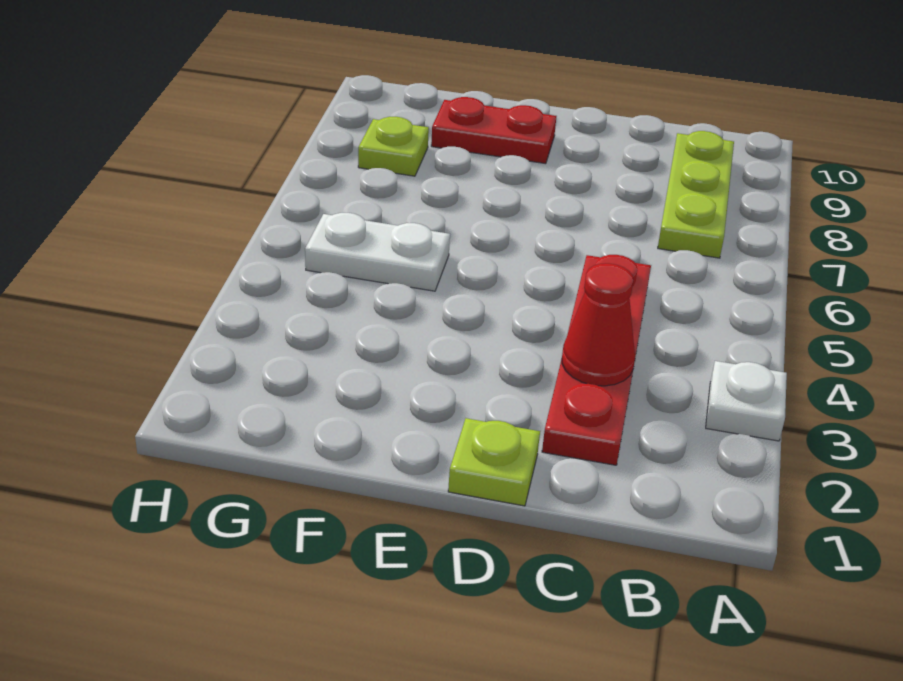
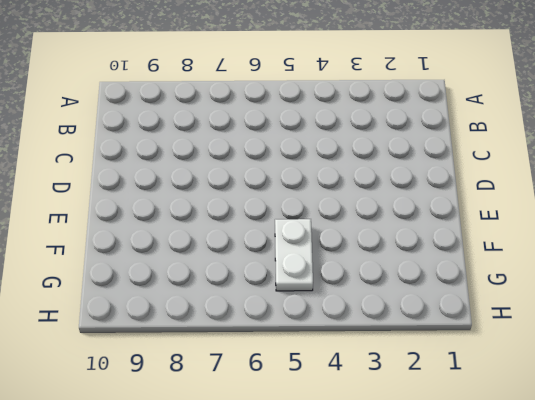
none -> white plate A3 level 1
none -> lime plate B7:B9 level 1

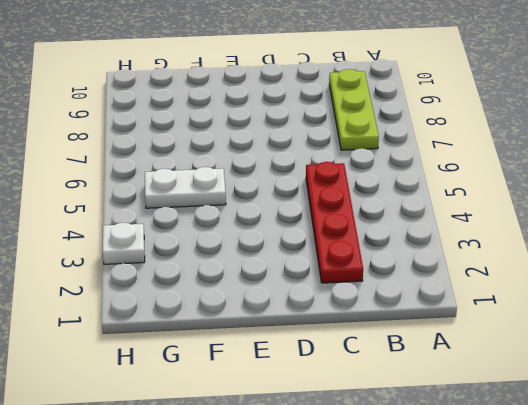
white plate H3 level 1 -> white plate A3 level 1
none -> lime plate D1 level 1
none -> red plate E9:F9 level 1

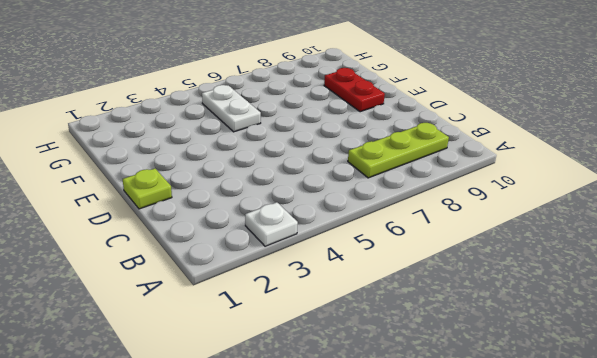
none -> red plate C2:C5 level 1
none -> lime plate G8 level 1

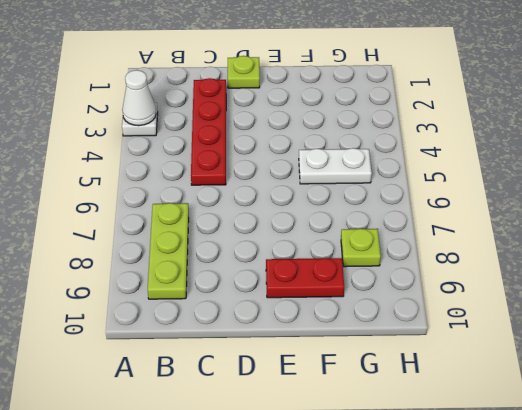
white cone A3 level 2 -> none
none -> red cone C3 level 2

